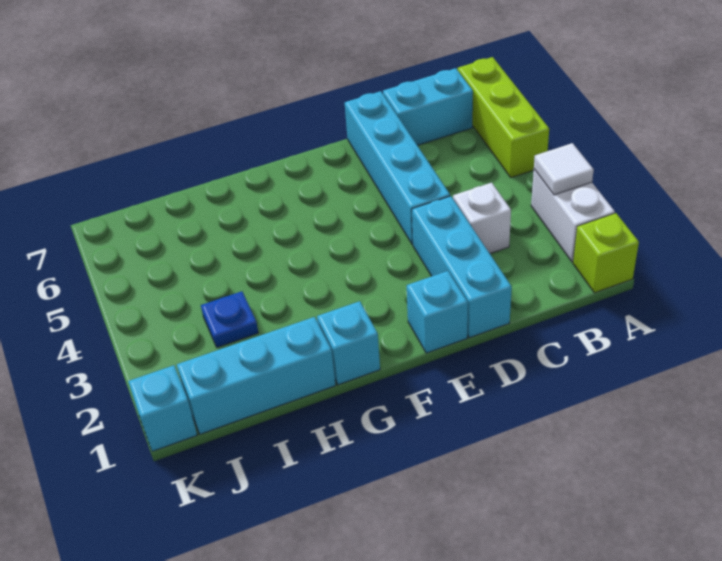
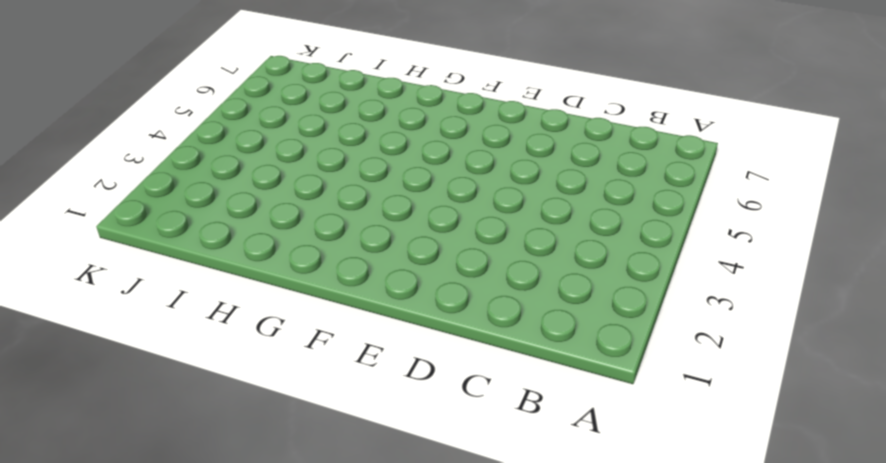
none -> lime brick A1 level 1
none -> white brick A2:A3 level 1
none -> lime brick A5:A7 level 1

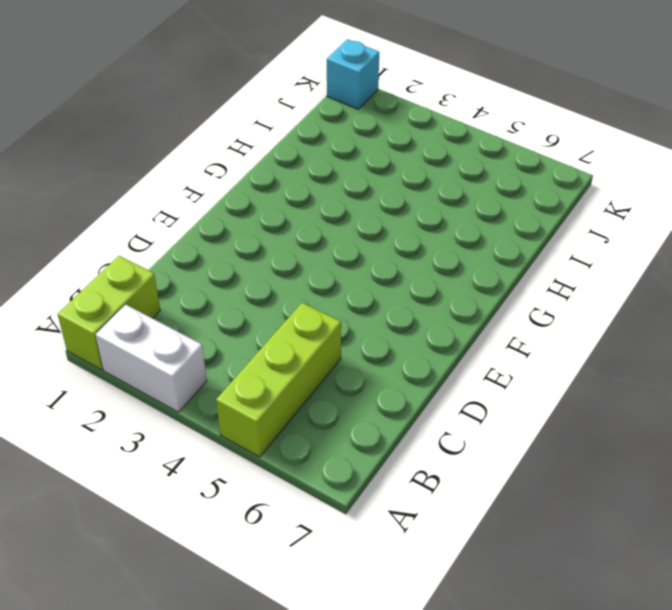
lime brick A1:B1 level 1 -> lime brick A1 level 1
lime brick A5:C5 level 1 -> lime brick A5:A7 level 1
none -> cyan brick B7:C7 level 1
none -> white brick C3 level 1
none -> cyan brick D1:D3 level 1

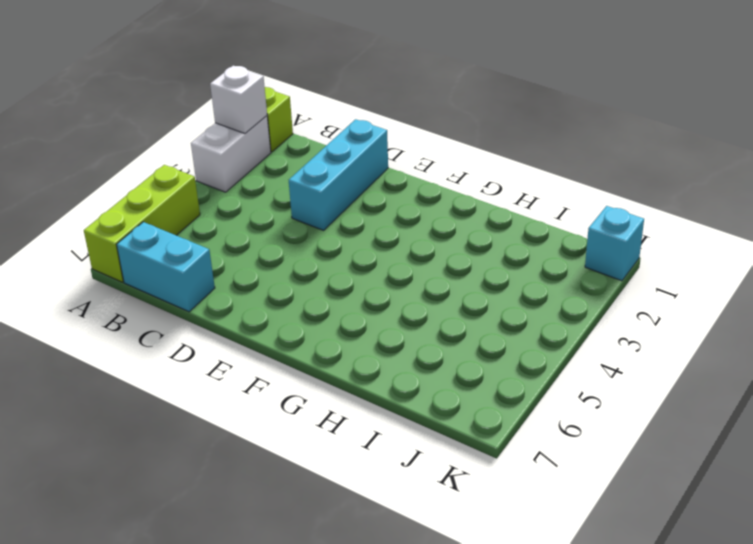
white brick A2 level 2 -> white brick C3 level 1
none -> cyan brick D4:D7 level 1
none -> cyan brick E1 level 1
none -> cyan brick G1 level 1

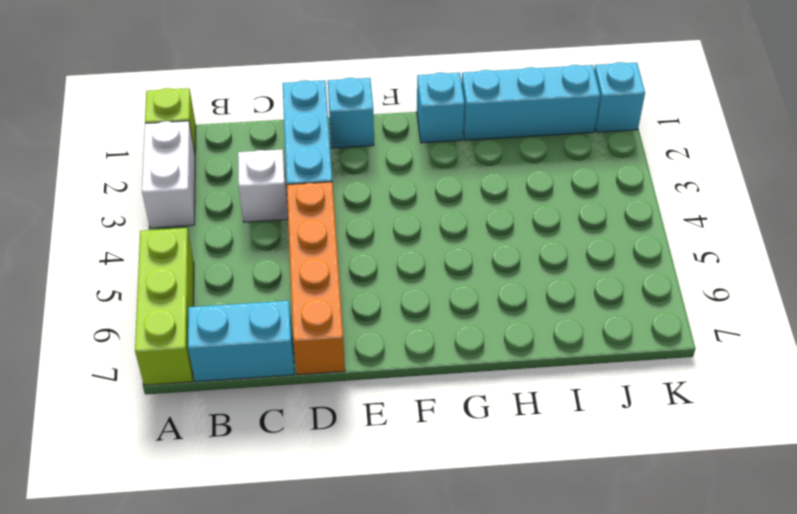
orange brick D4:D7 level 1 -> cyan brick D4:D7 level 1
none -> blue plate I3 level 1
none -> white tile A3 level 2

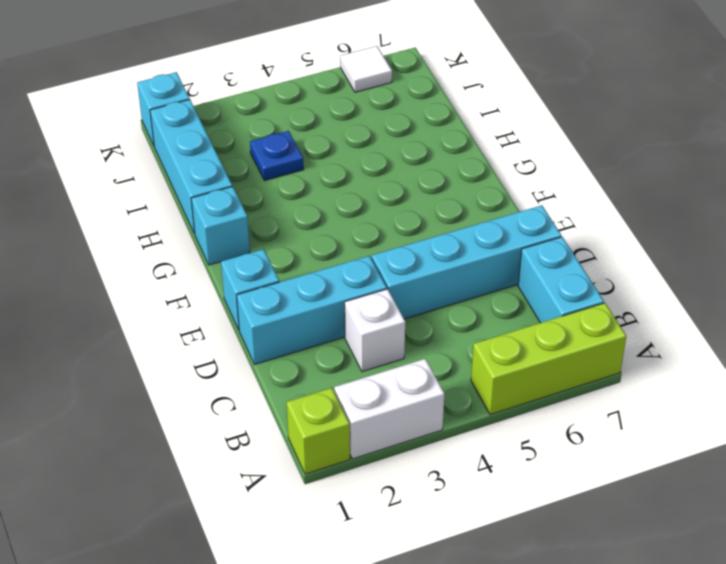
white tile K6 level 1 -> white tile A3 level 2

